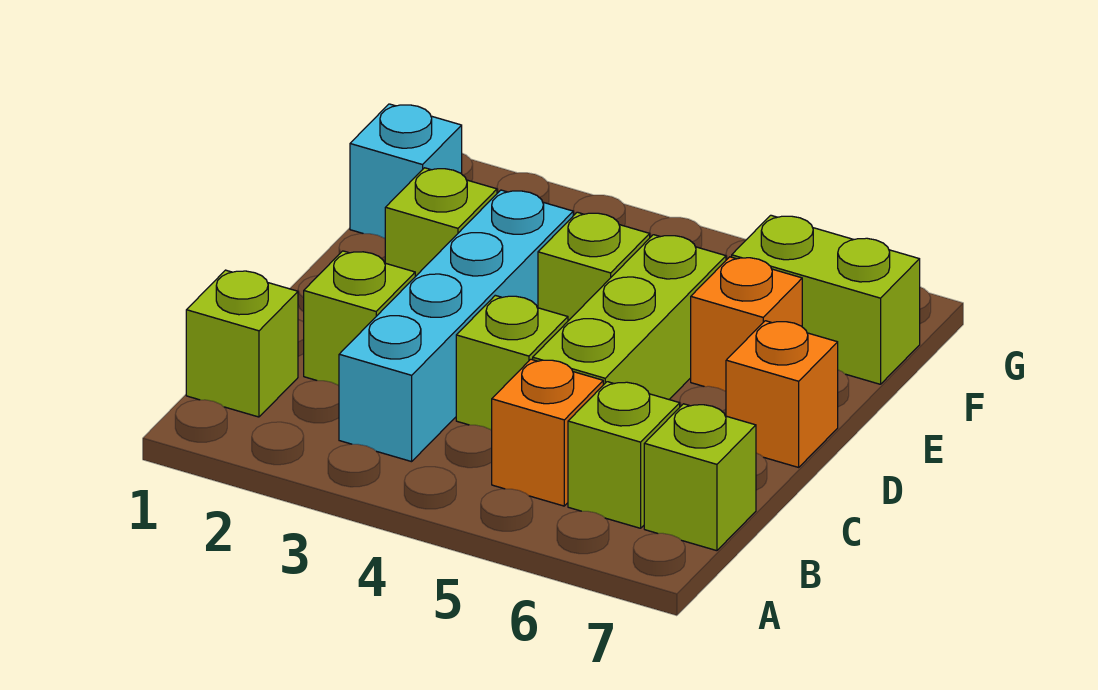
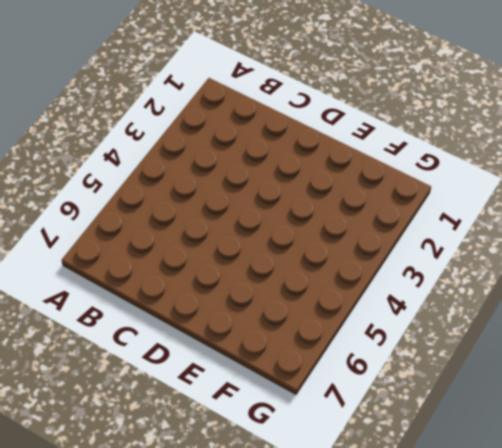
none -> lime brick B1 level 1
none -> cyan brick B3:E3 level 1
none -> orange brick B5 level 1

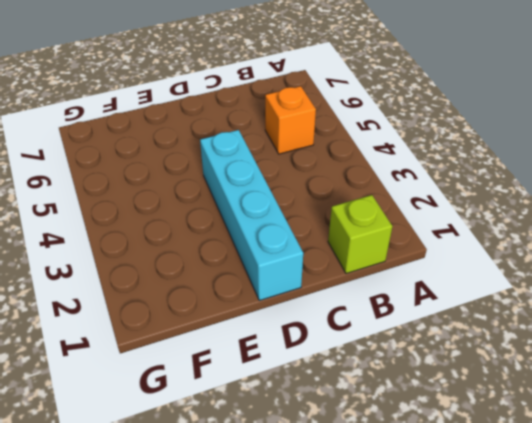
cyan brick D1:D4 level 1 -> cyan brick B3:E3 level 1
none -> lime brick B6 level 1
none -> lime brick B7 level 1
none -> lime brick C2 level 1

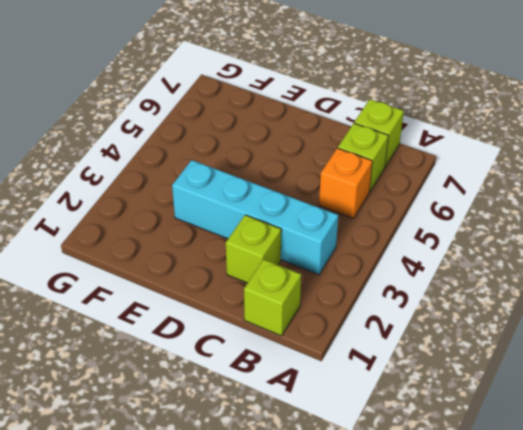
none -> lime brick C4 level 1
none -> lime brick C5:E5 level 1
none -> orange brick D7 level 1

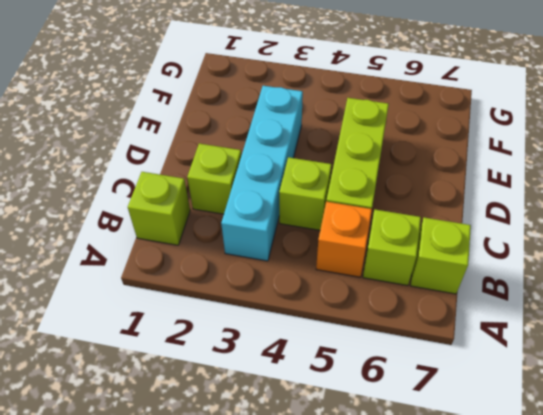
none -> orange brick D7 level 1
none -> lime brick E2 level 1
none -> lime brick E4 level 1

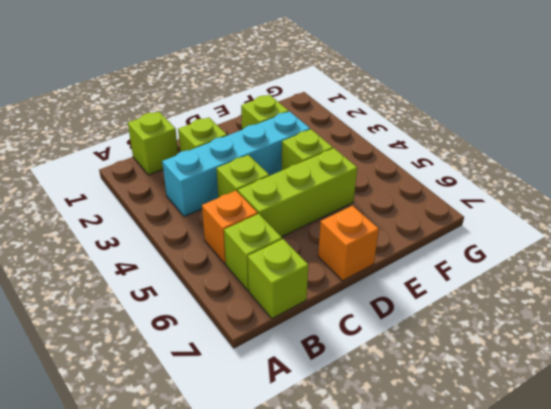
none -> orange brick E6 level 1
none -> cyan brick F1 level 1
none -> lime brick F6:F7 level 1

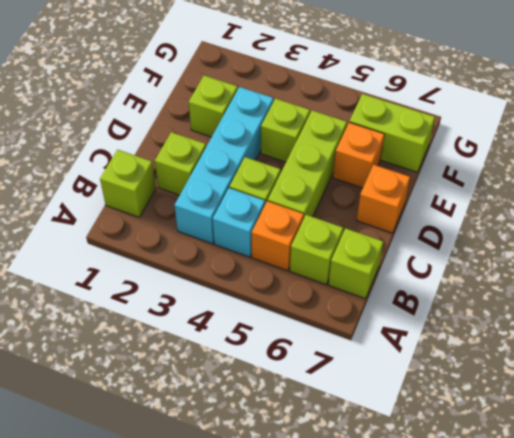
cyan brick B4 level 1 -> cyan brick F1 level 1

